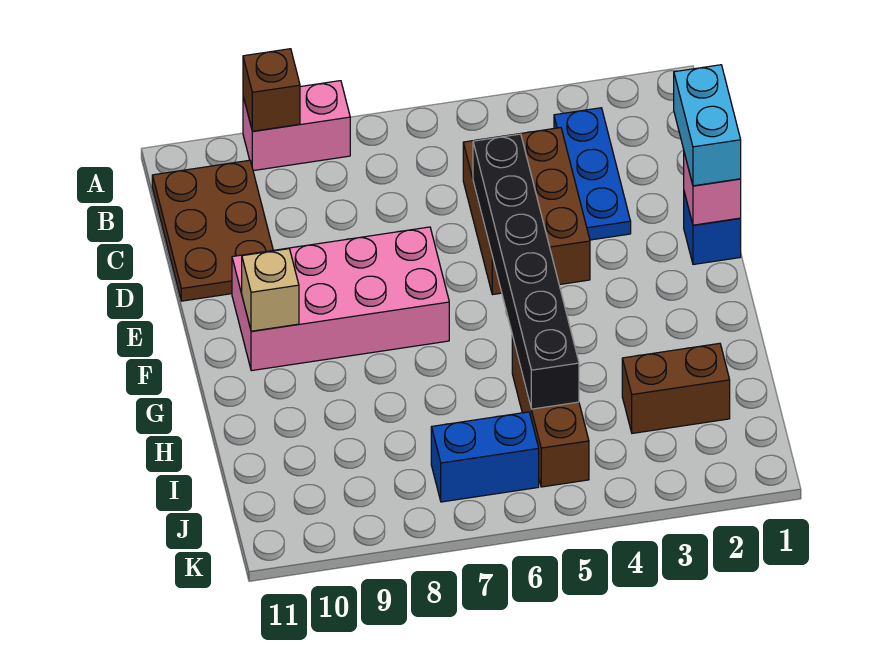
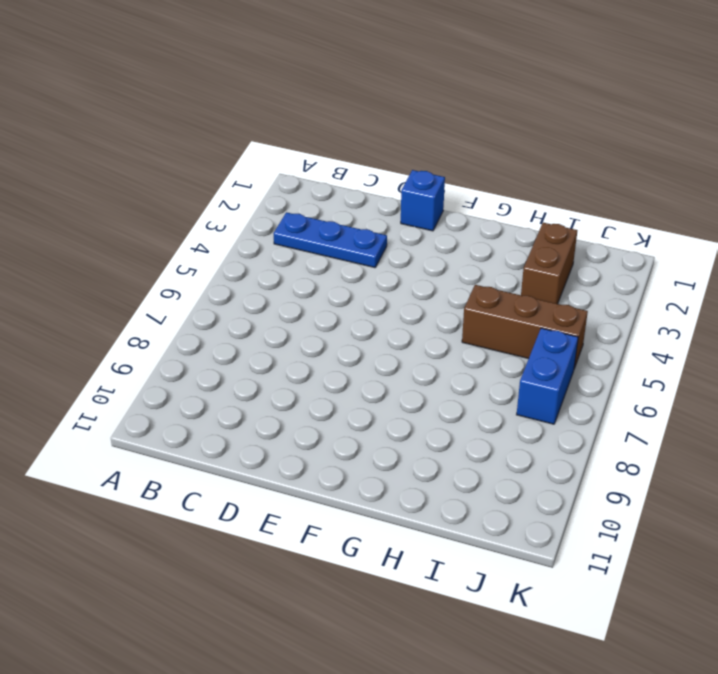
none -> pink brick A8:A9 level 1
none -> brown plate B10:D11 level 1
none -> brown brick C4:E5 level 1

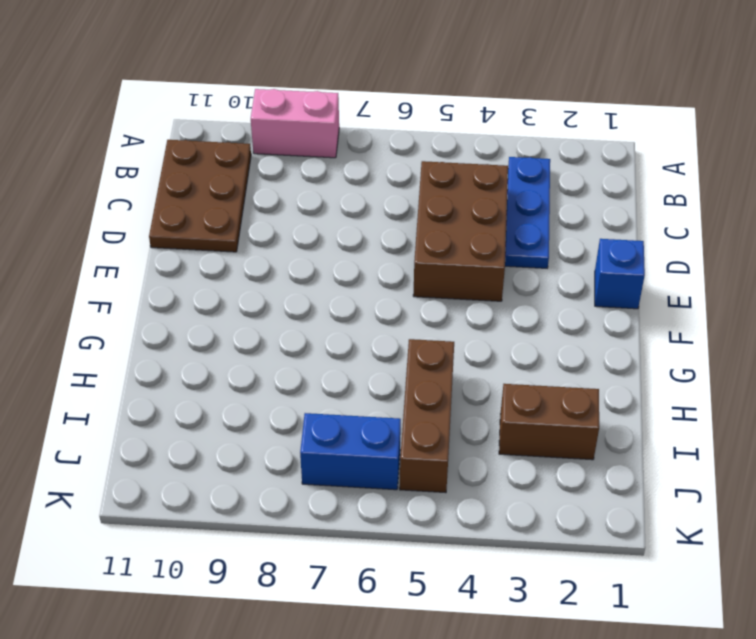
none -> pink brick E7:F10 level 1
none -> brown brick A9 level 2
none -> black brick D5:I5 level 2

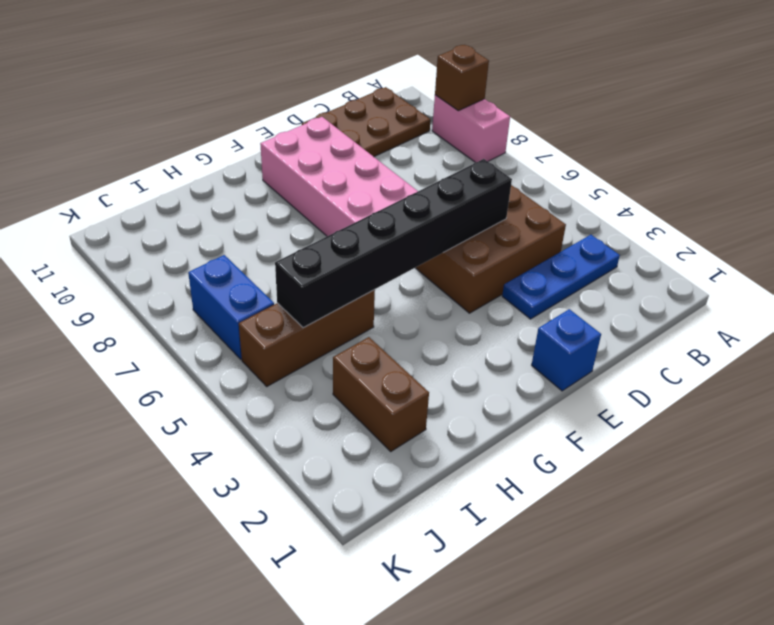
none -> pink brick E1 level 2
none -> tan brick F10 level 2
none -> cyan brick D1:E1 level 3

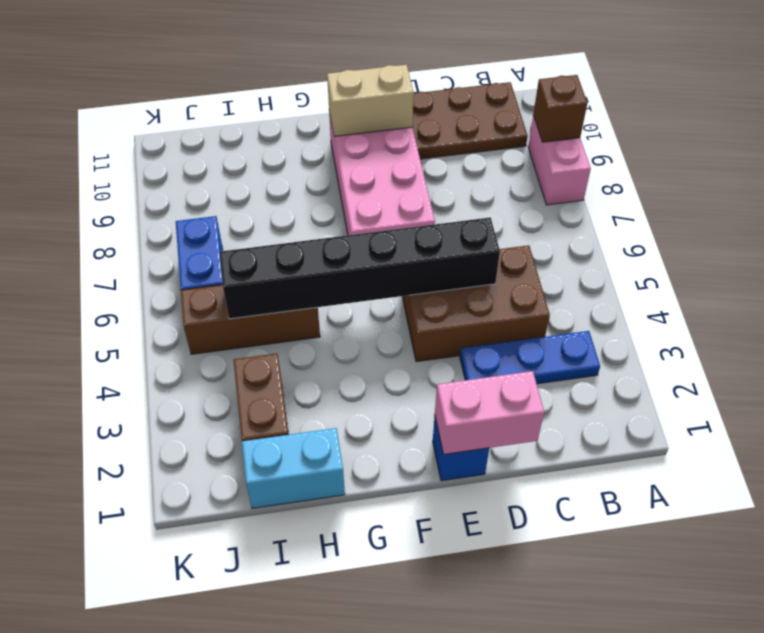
pink brick D1:E1 level 2 -> pink brick E1 level 2
tan brick E10:F10 level 2 -> tan brick F10 level 2
cyan brick H1:I1 level 1 -> cyan brick D1:E1 level 3

